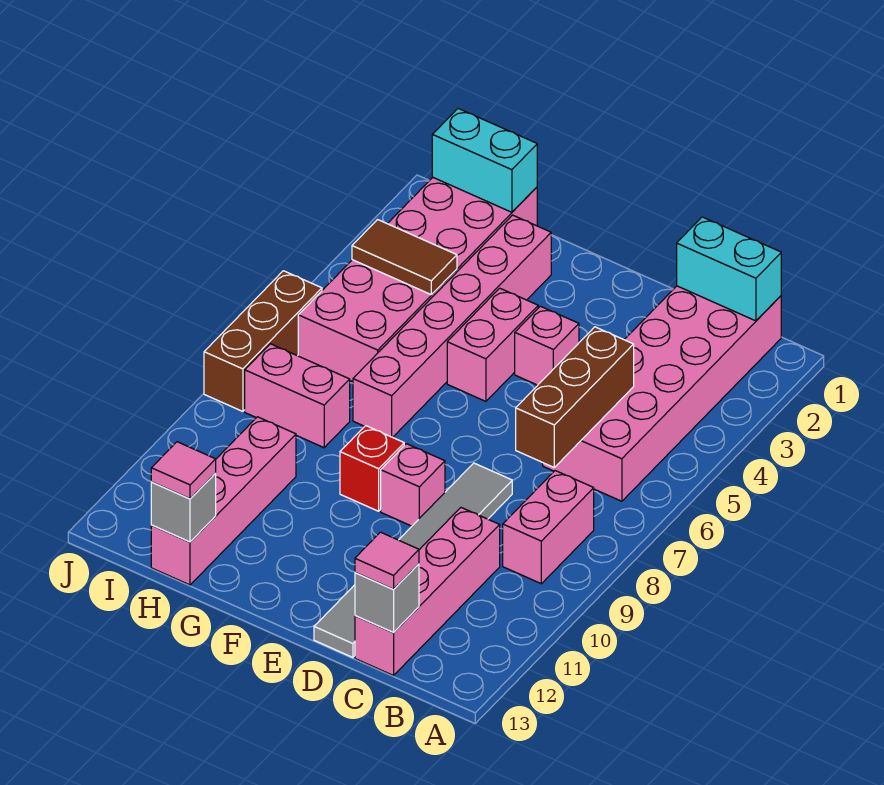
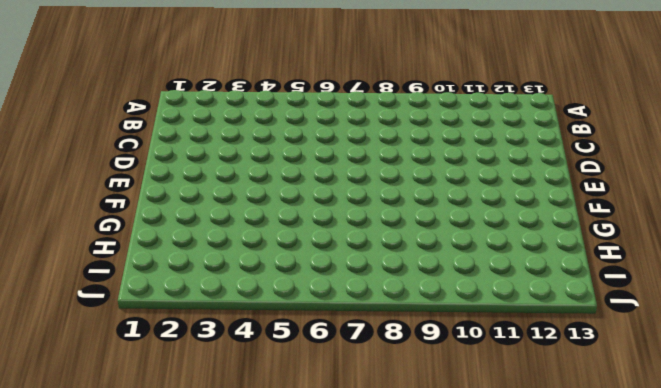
none -> pink brick B1:C6 level 1
none -> pink brick B8:B9 level 1
none -> pink brick C10:C13 level 1

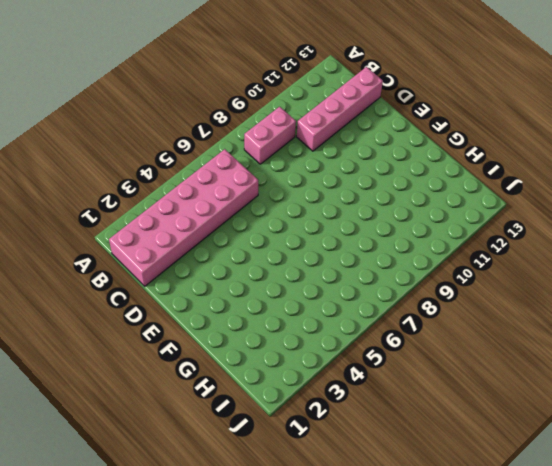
none -> grey tile D8:D13 level 1
none -> pink brick E4 level 1
none -> pink brick E9 level 1

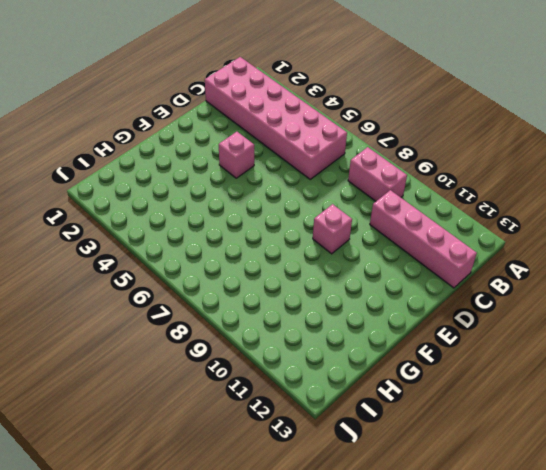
none -> grey tile D8:D13 level 1
none -> pink brick F4:F5 level 1
none -> red brick F9 level 1

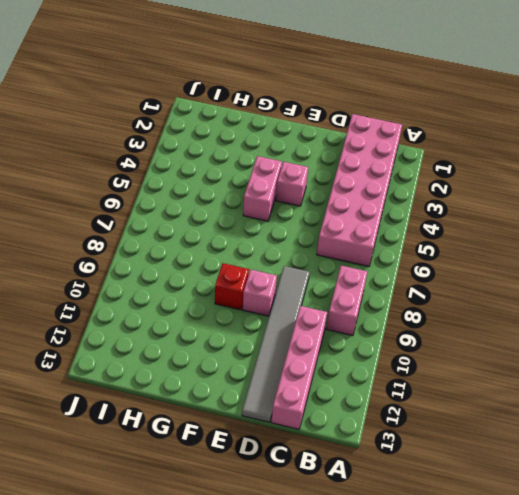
none -> pink brick G2:G7 level 1
none -> pink brick H1:I6 level 1
none -> pink brick H8:I8 level 1

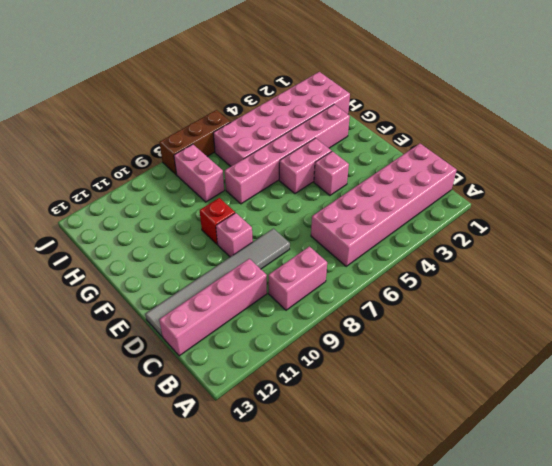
none -> pink brick H10:H13 level 1
none -> cyan brick B1:C1 level 2
none -> brown brick C5:C7 level 2

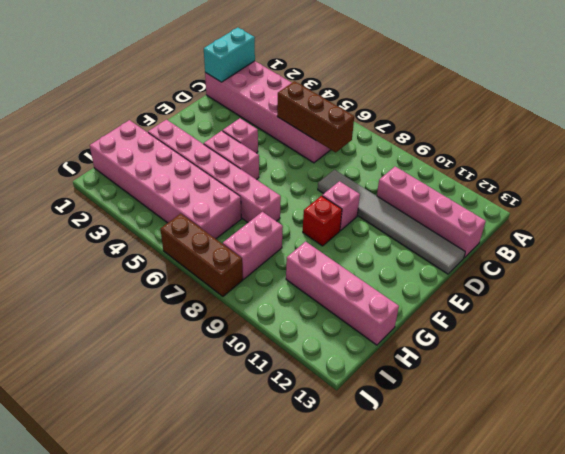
none -> pink brick B8:B9 level 1
none -> grey brick C13 level 2
none -> cyan brick H1:I1 level 2

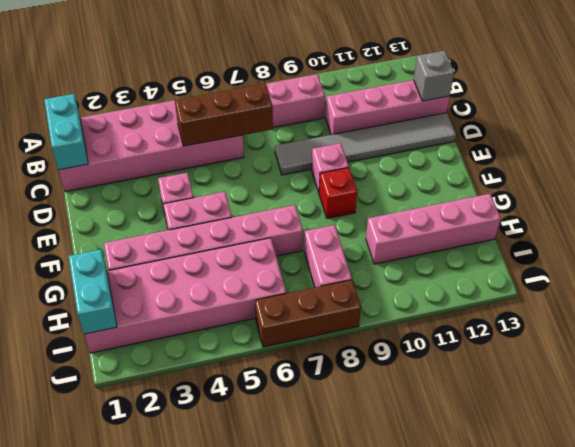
none -> brown tile H4:I4 level 2
none -> grey brick H13 level 2
none -> pink tile C13 level 3

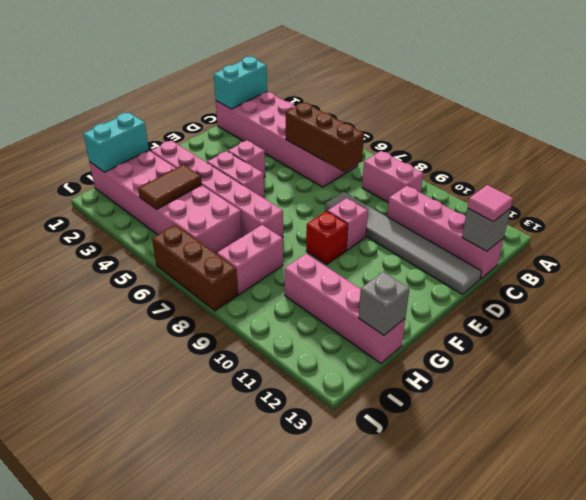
none -> pink tile H13 level 3

